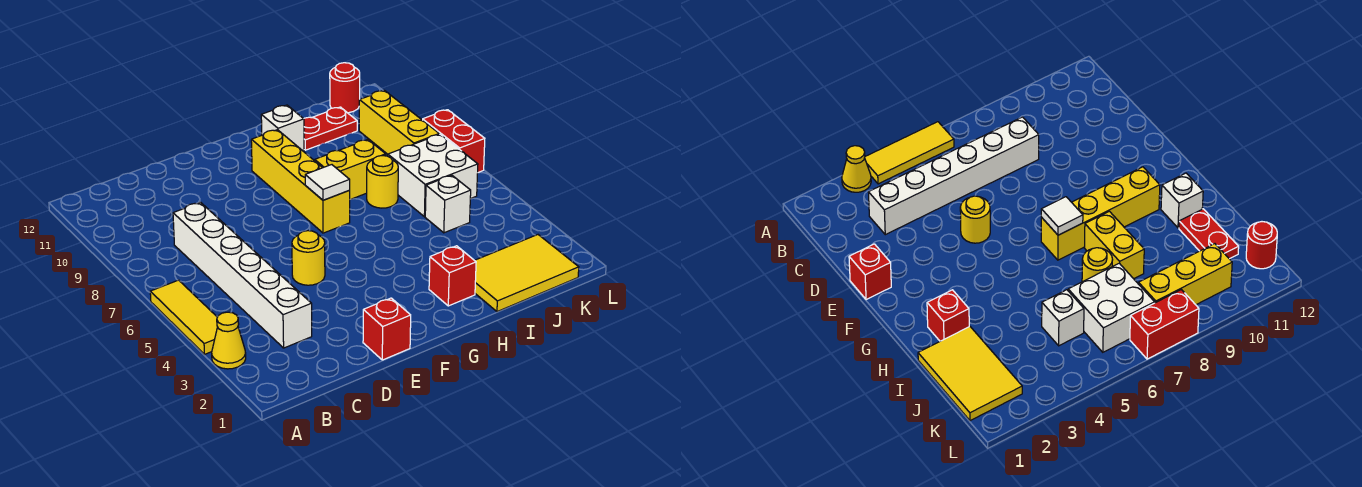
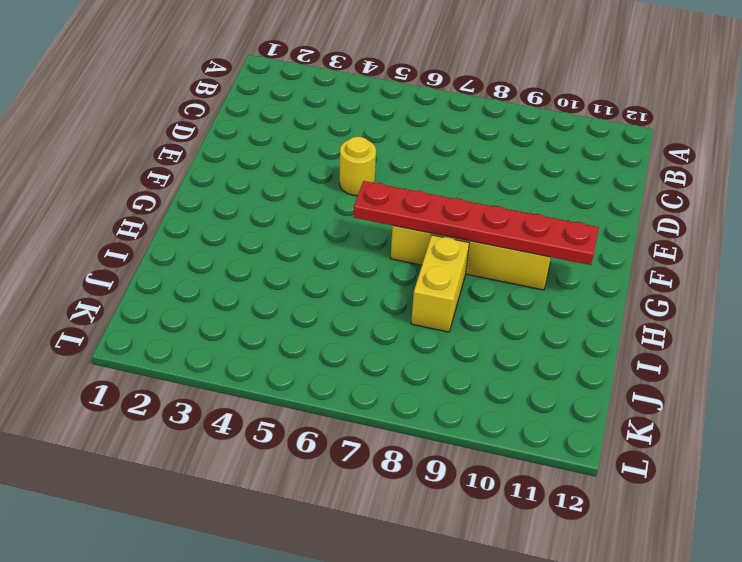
red plate G6:G11 level 2 -> white tile G7 level 2
none -> yellow cone A3 level 1
none -> yellow tile A4:A6 level 1
none -> white brick C3:C8 level 1

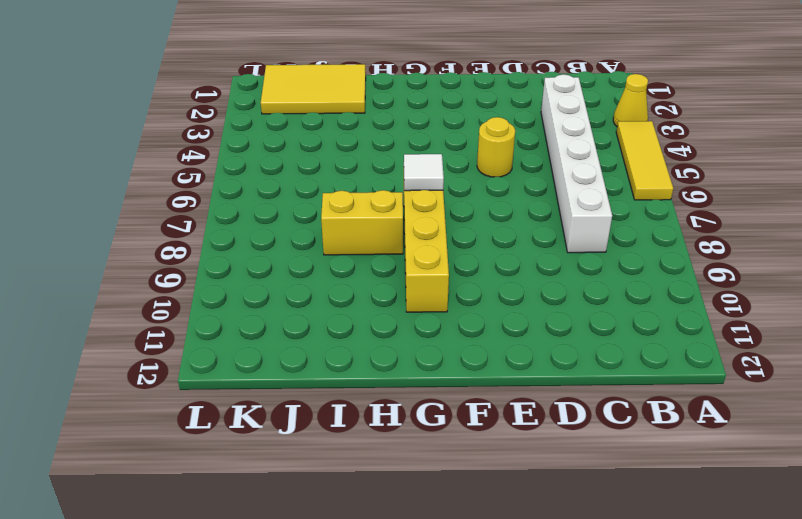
none -> red brick E1 level 1
none -> red brick H2 level 1
none -> white brick H11 level 1

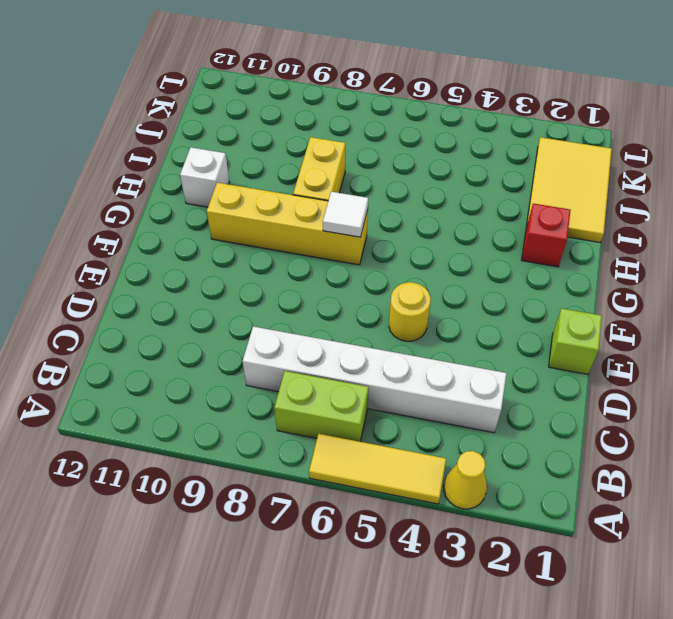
lime brick B6:B7 level 1 -> none
lime brick E1 level 1 -> red brick E1 level 1
none -> yellow round brick I7 level 1
none -> red plate I11:J11 level 1
none -> white brick J5 level 1

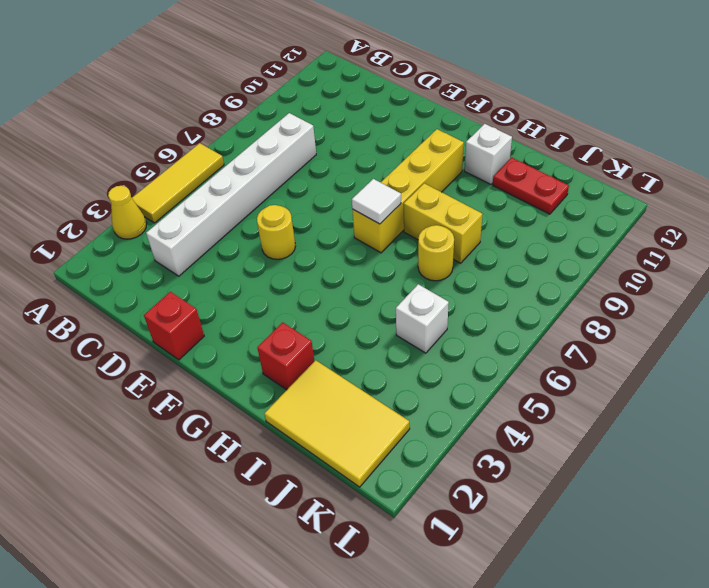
none -> white brick J6:K7 level 1
none -> yellow brick K8:K10 level 1
none -> red round brick K12 level 1

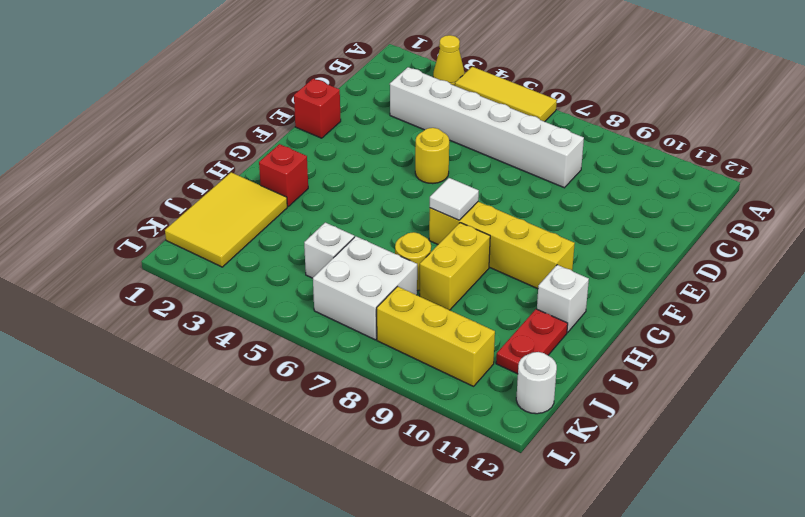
white round brick K12 level 1 -> red round brick K12 level 1
none -> red brick L7:L8 level 1

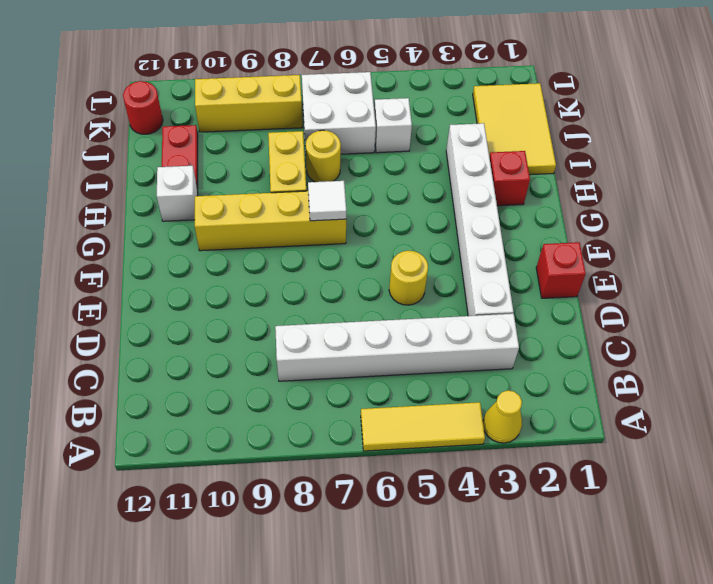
white brick D3:I3 level 1 -> none
none -> red brick L7:L8 level 1

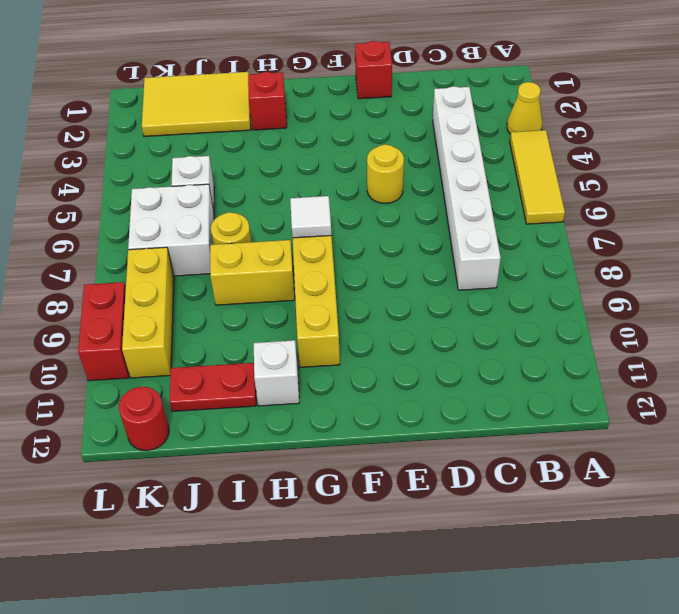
red brick L9:L10 level 1 -> red brick L7:L8 level 1

